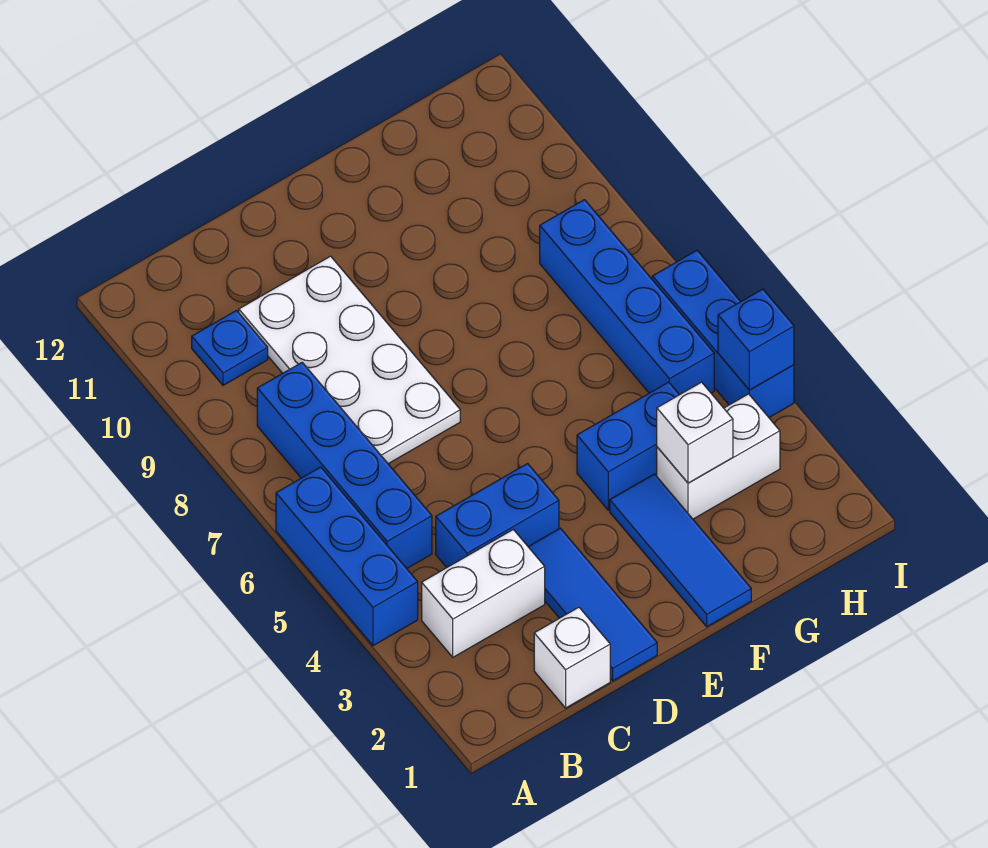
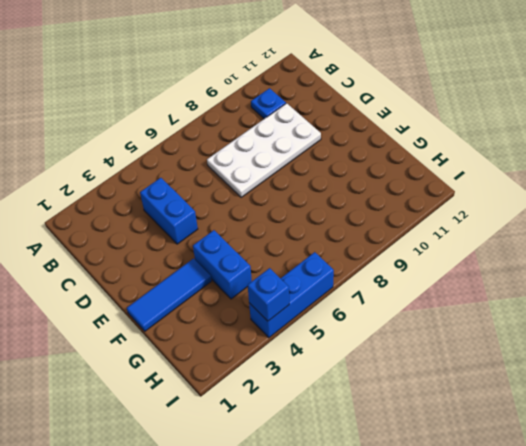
none -> blue brick A4:A6 level 1
none -> white brick B3:C3 level 1
none -> blue brick B5:B8 level 1

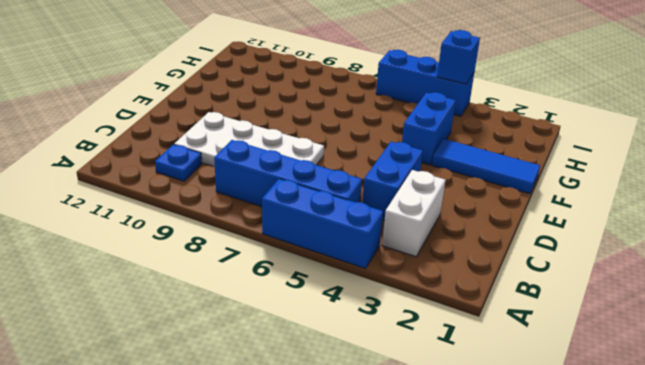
none -> white brick C1 level 1
none -> blue tile D1:D3 level 1
none -> white brick G3:H3 level 1

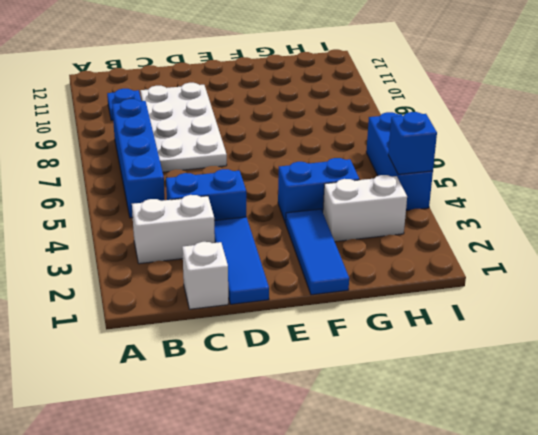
none -> blue brick A4:A6 level 1
none -> blue brick H5:H8 level 1
none -> white brick G3 level 2

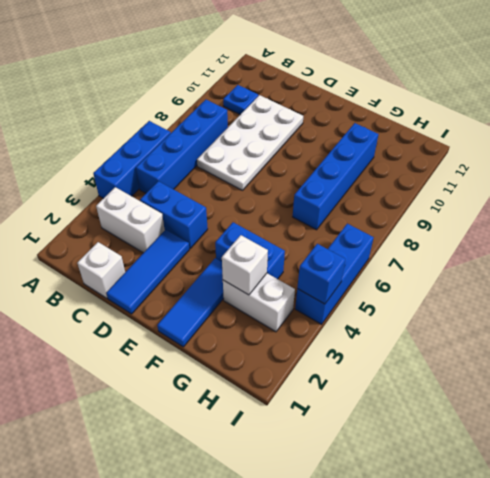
blue brick G7:G10 level 1 -> blue brick H5:H8 level 1

